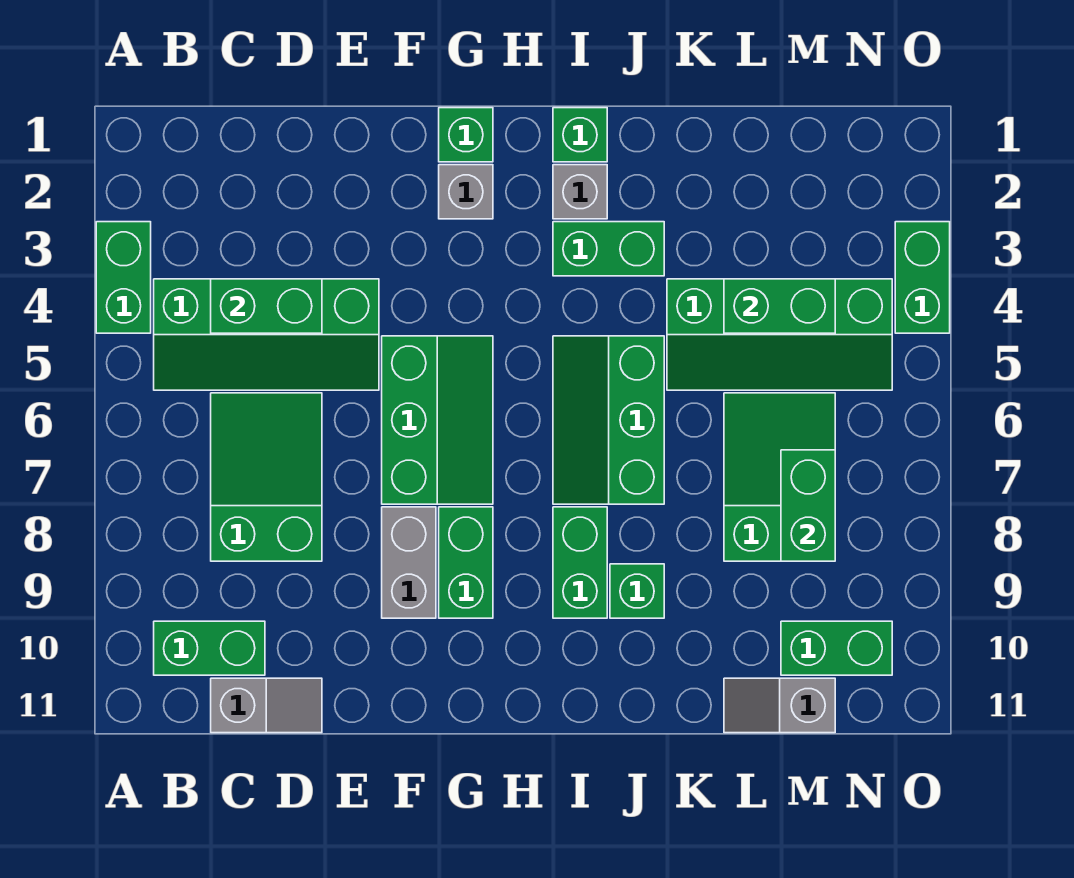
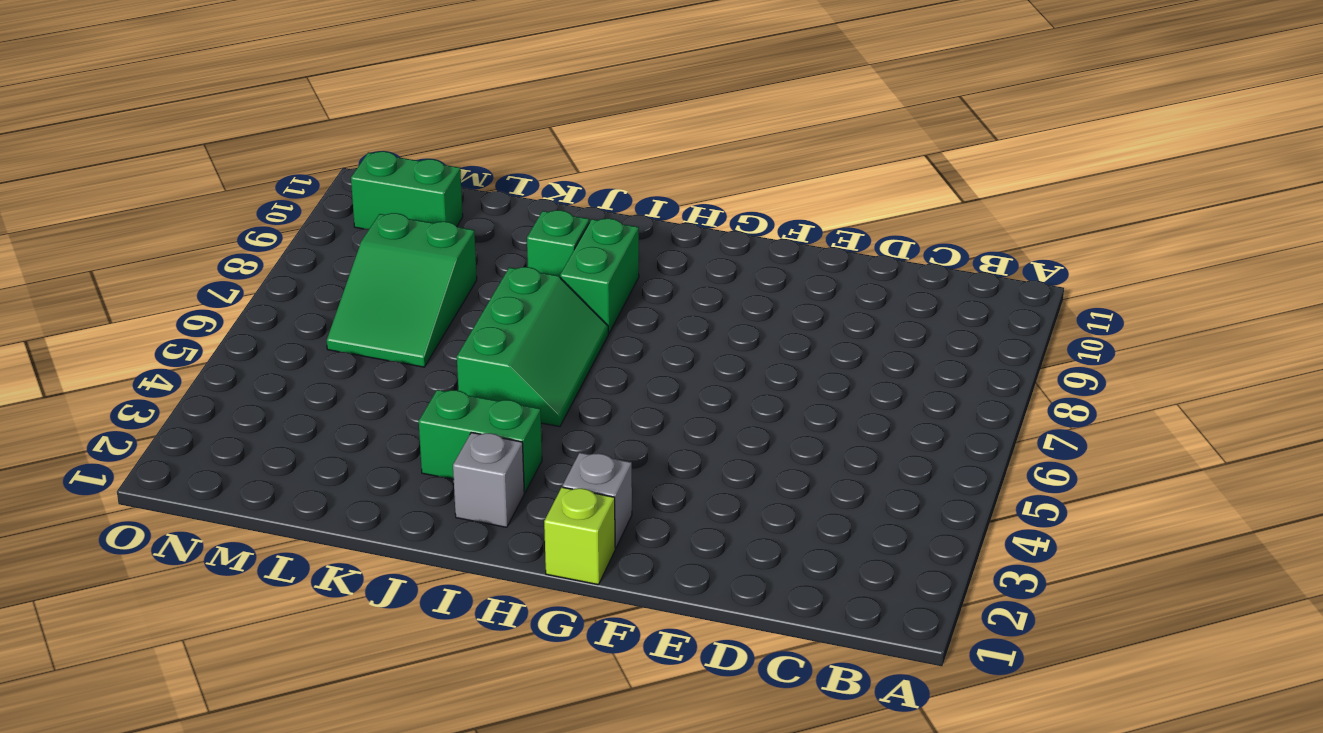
lime brick G1 level 1 -> green brick G1 level 1
none -> green brick A3:A4 level 1
none -> green slope B4:E5 level 1 top 4
none -> green brick B10:C10 level 1

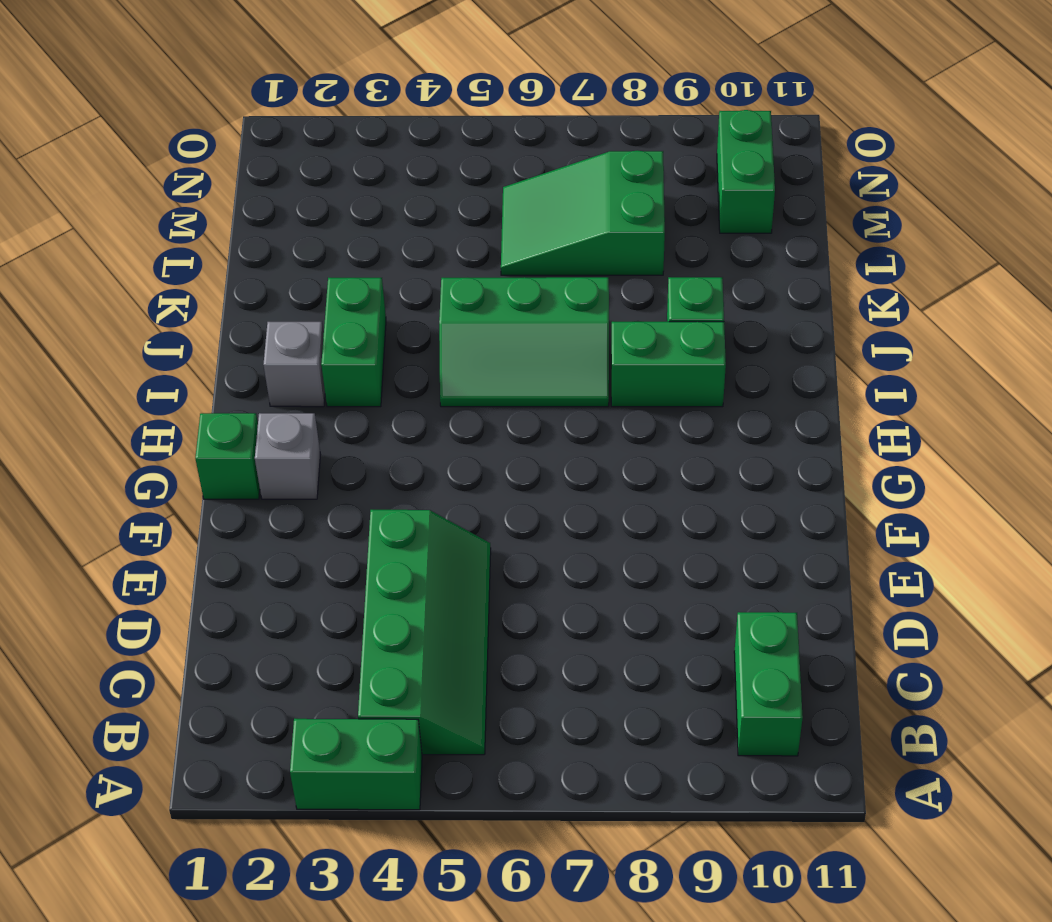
none -> green slope C6:D8 level 1 top 8
none -> grey slope C11:D11 level 1 top C
none -> green slope F5:G7 level 1 top F

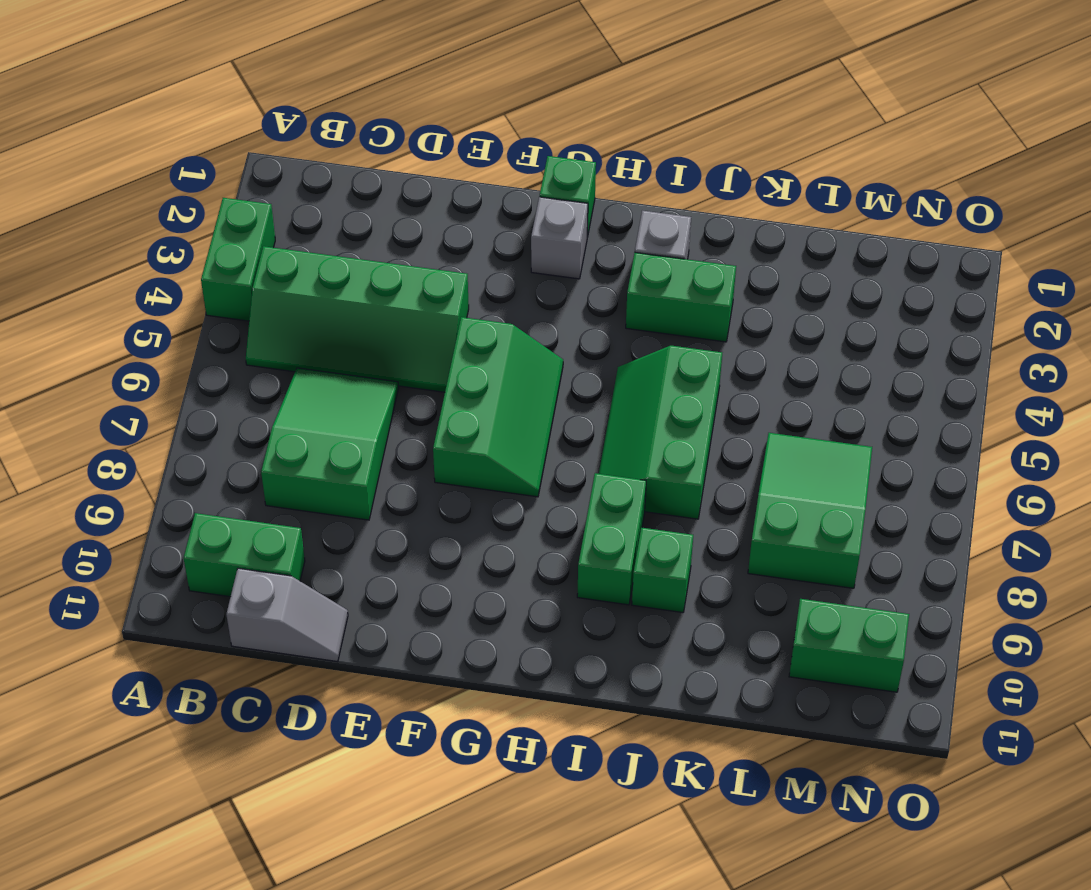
none -> grey brick F8:F9 level 1
none -> green brick G8:G9 level 1
none -> green brick I1 level 1

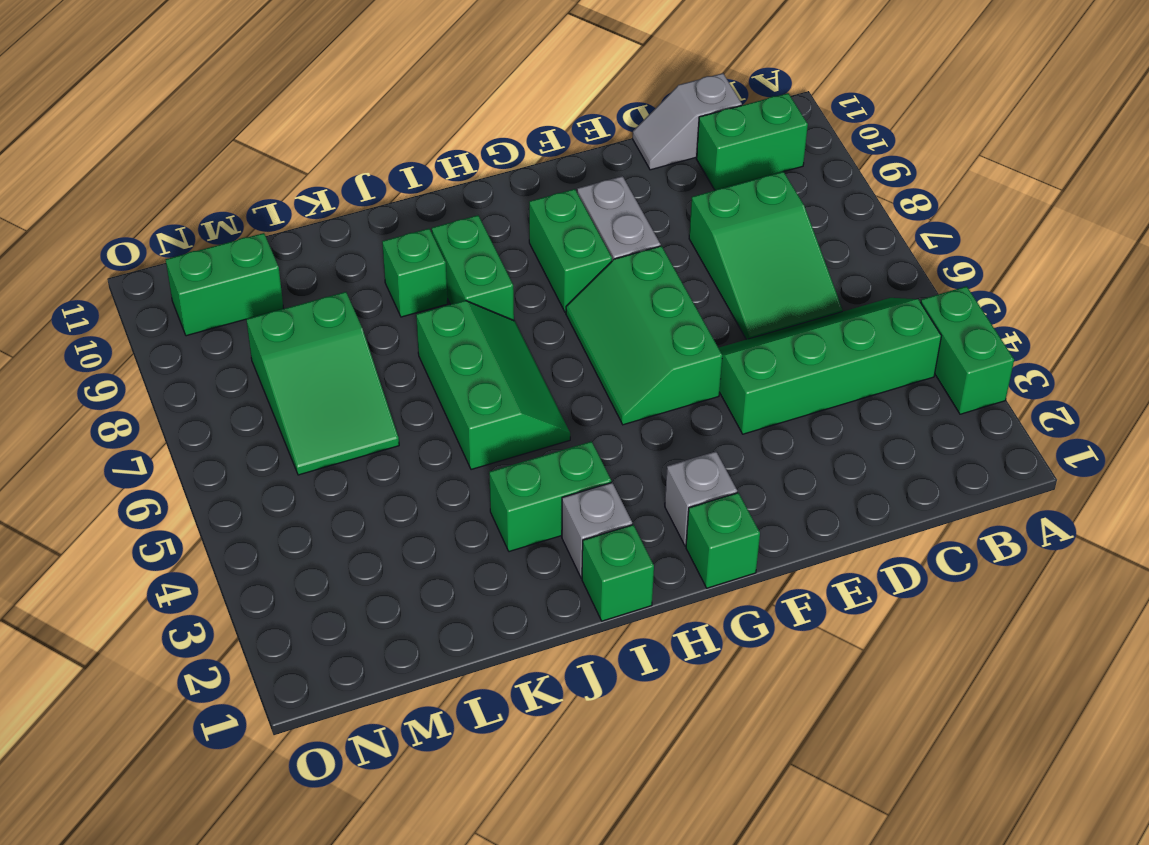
none -> green slope K4:N5 level 1 top 4
none -> grey slope L11:M11 level 1 top M
none -> green brick O3:O4 level 1

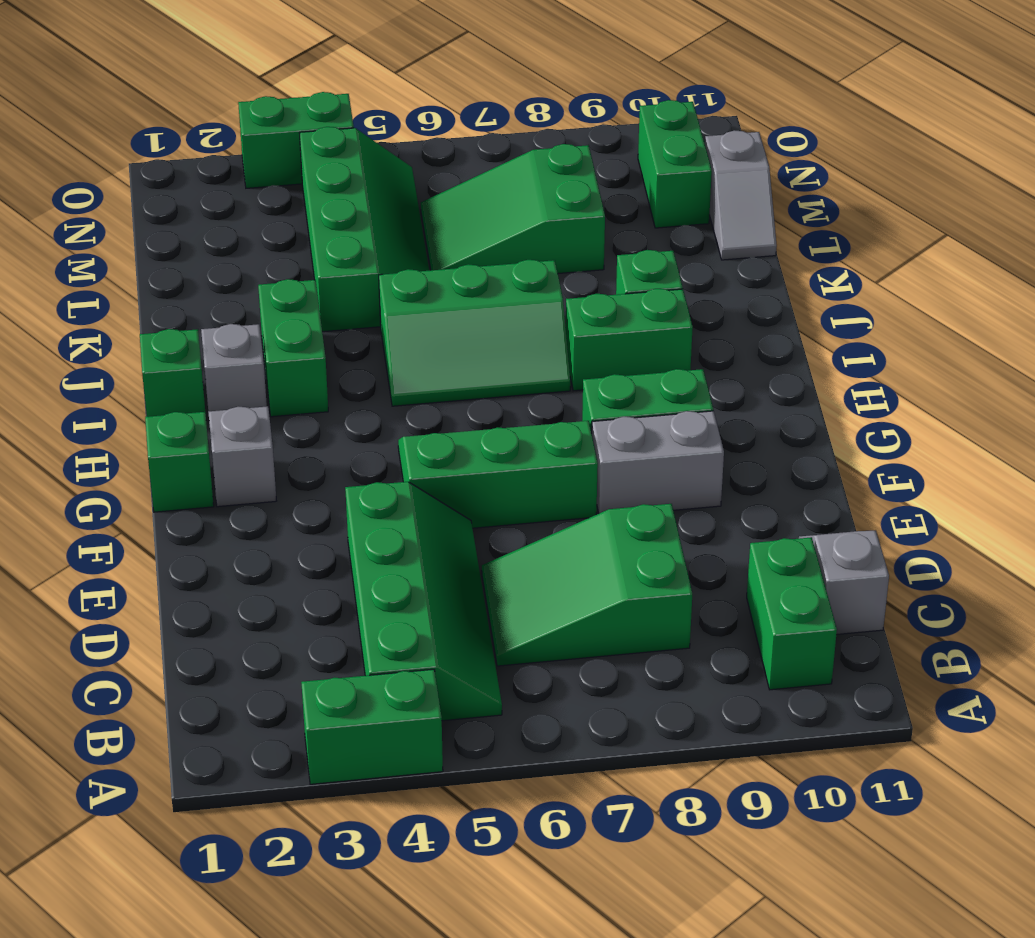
none -> green brick C4:D4 level 2
none -> green brick L4:M4 level 2
none -> green brick M7:M8 level 2

